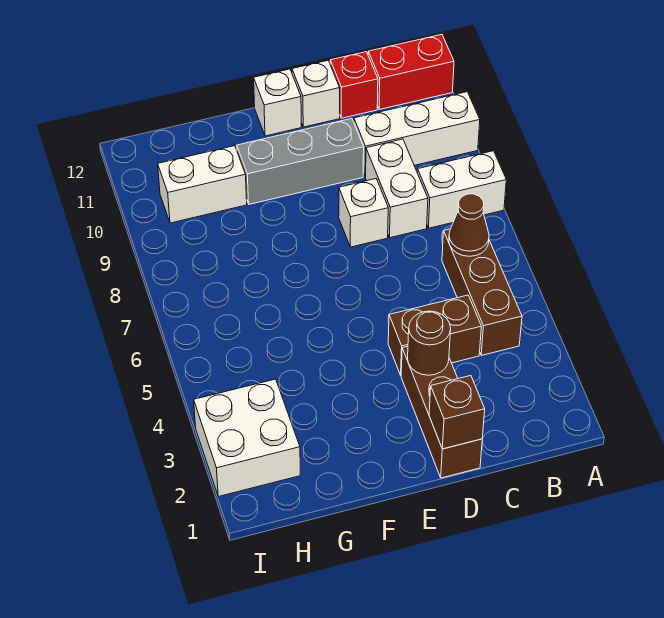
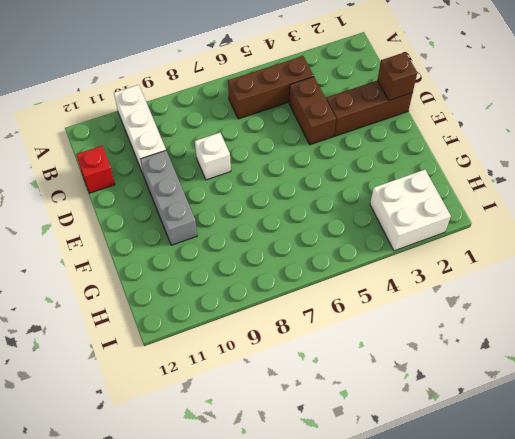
none -> white brick A8:B8 level 1
none -> red brick A12:B12 level 1
none -> white brick C8:C9 level 1

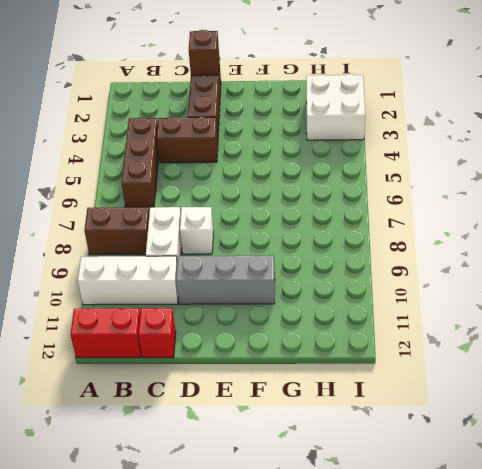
brown brick A8:B8 level 1 -> white brick A8:B8 level 1
none -> white brick D12 level 1
none -> white brick E12 level 1
none -> white brick G10:H10 level 1

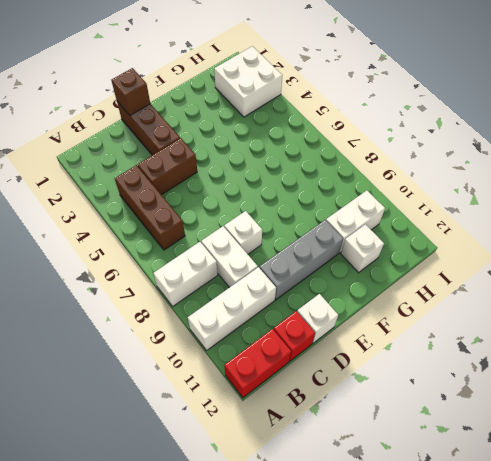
white brick G11 level 1 -> white brick E12 level 1
none -> brown cone B6 level 2
none -> brown round brick D3 level 2

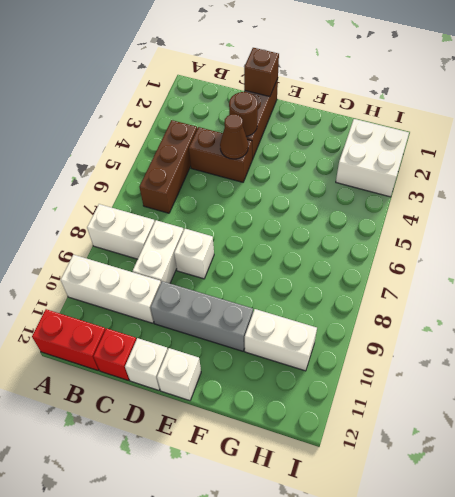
brown cone D4 level 2 -> brown cone B6 level 2

